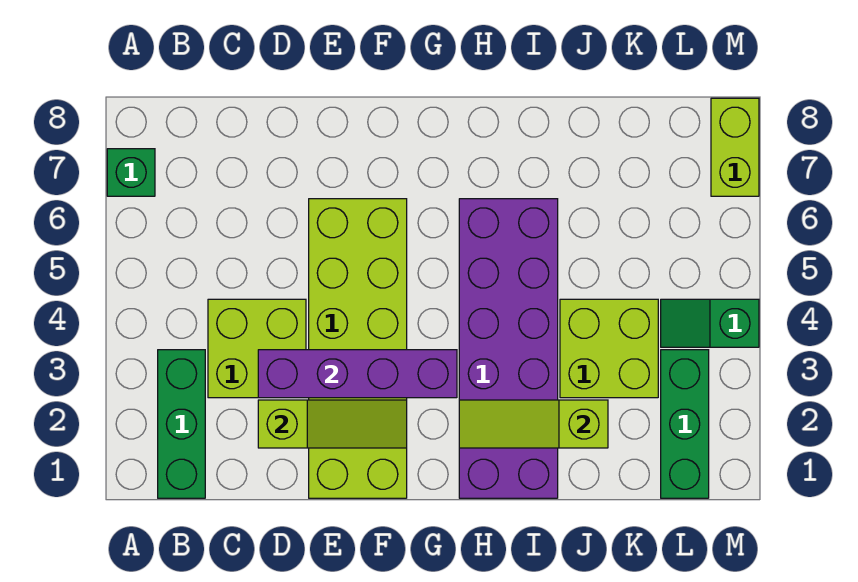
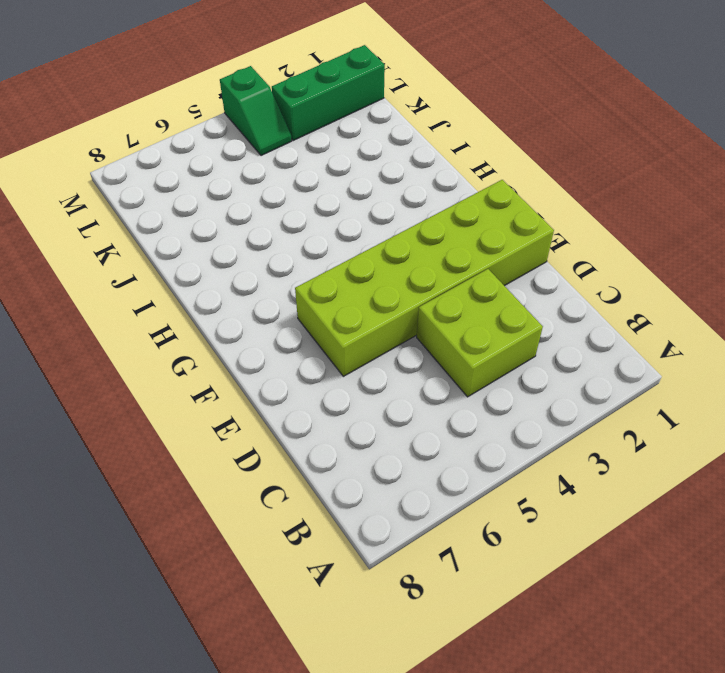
none -> green brick A7 level 1
none -> green brick B1:B3 level 1
none -> purple brick H1:I6 level 1

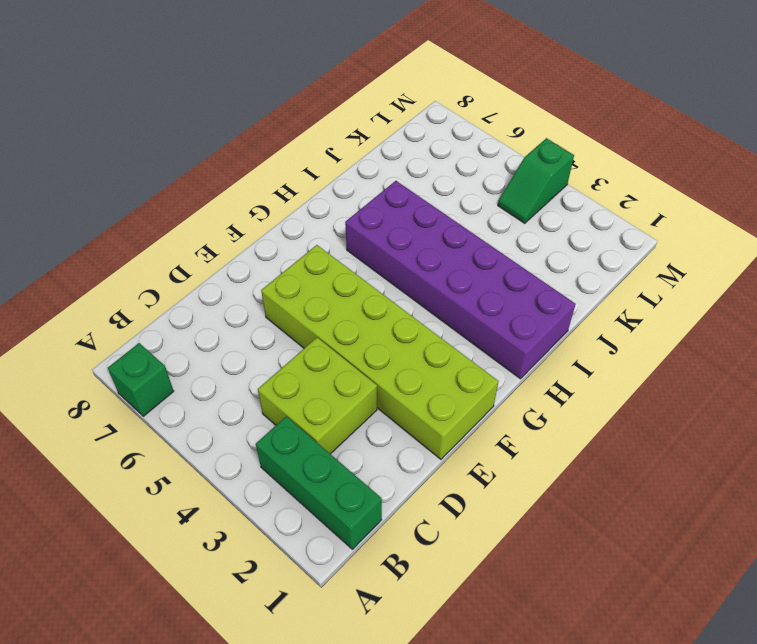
none -> lime brick J3:K4 level 1
none -> green brick L1:L3 level 1
none -> lime brick M7:M8 level 1

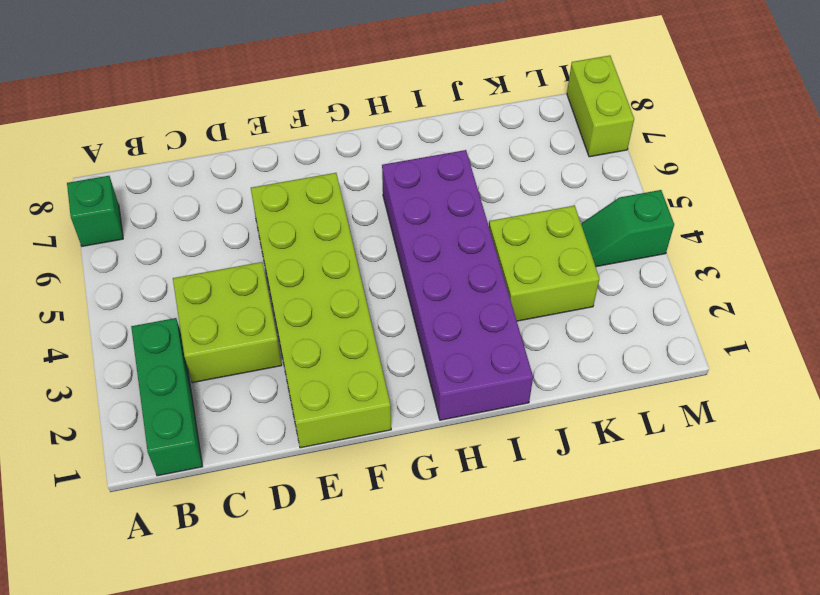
none -> green brick L1:L3 level 1
none -> lime slope D2:F2 level 2 top D
none -> purple brick D3:G3 level 2

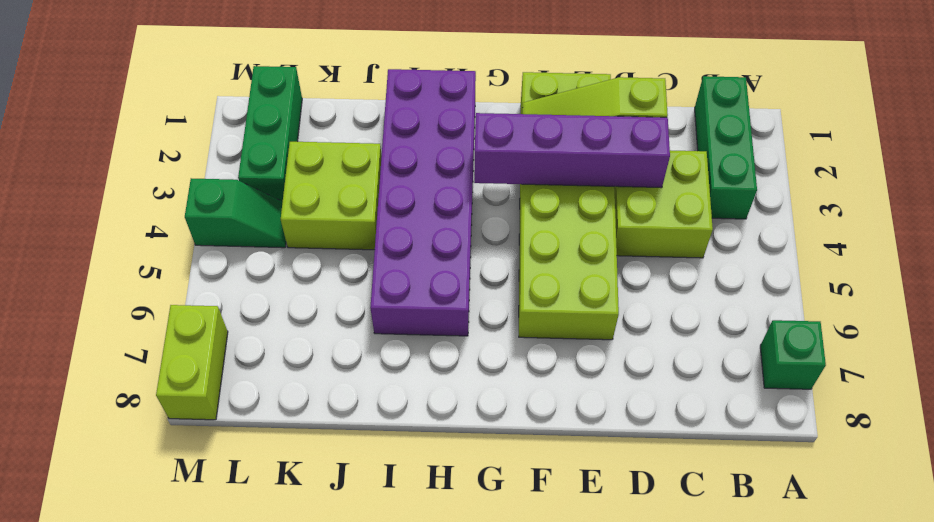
none -> lime slope H2:J2 level 2 top J

